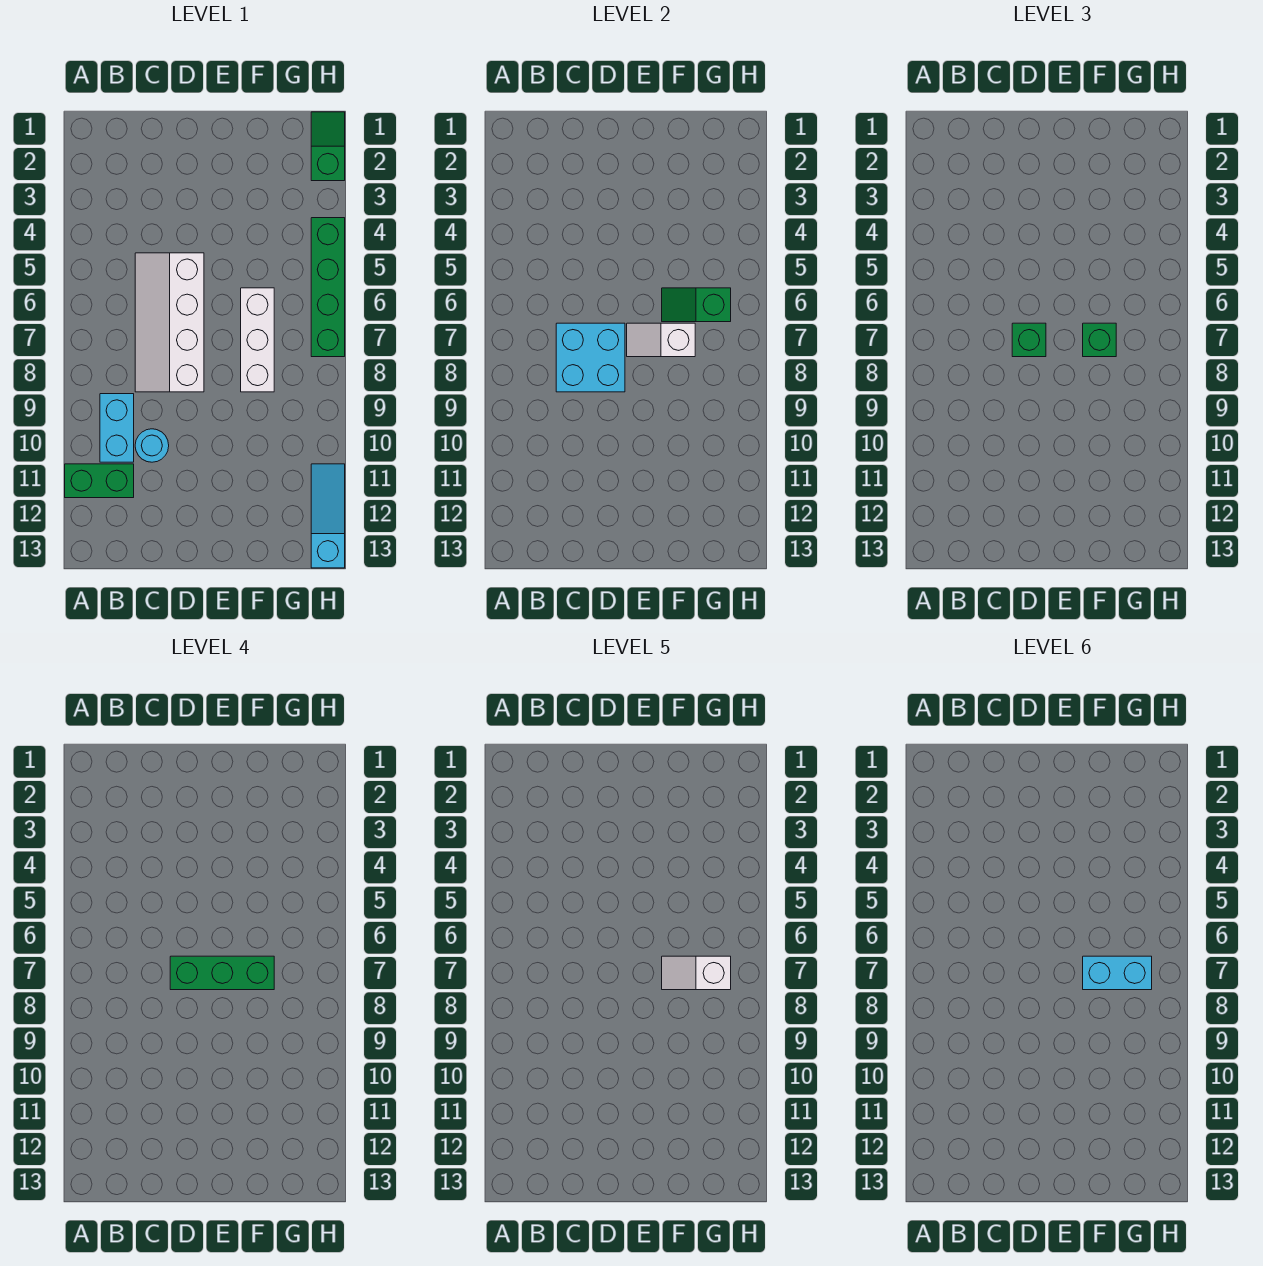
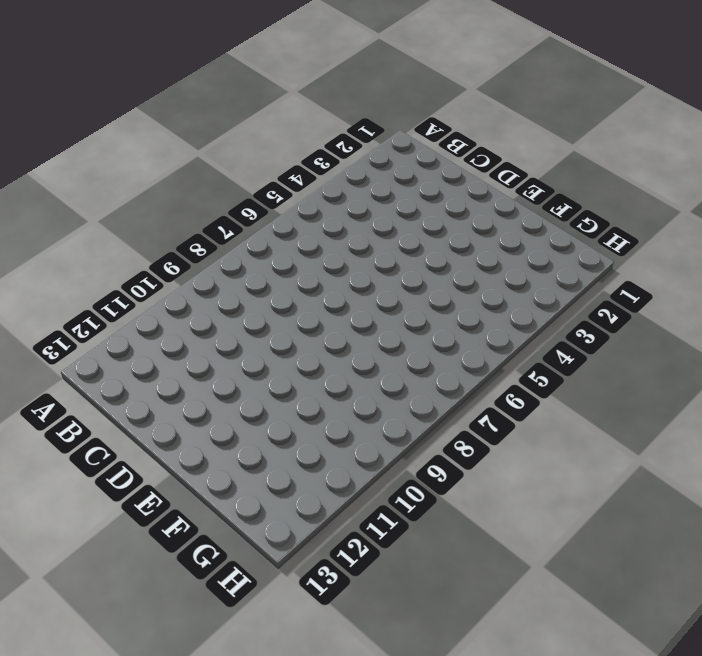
none -> green brick A11:B11 level 1
none -> cyan brick B9:B10 level 1
none -> white slope C5:D8 level 1 top D

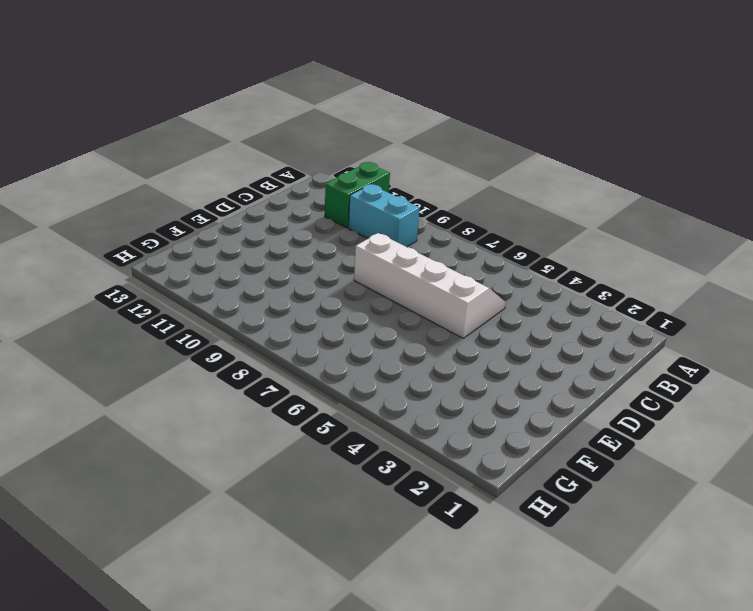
none -> cyan round brick C10 level 1
none -> white brick F6:F8 level 1
none -> green slope H1:H2 level 1 top 2

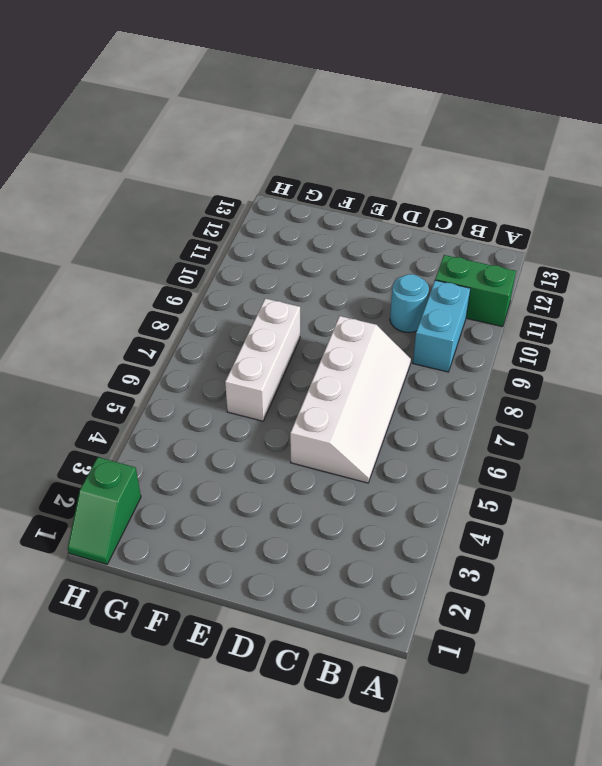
none -> green brick H4:H7 level 1
none -> cyan slope H11:H13 level 1 top 13
none -> cyan brick C7:D8 level 2

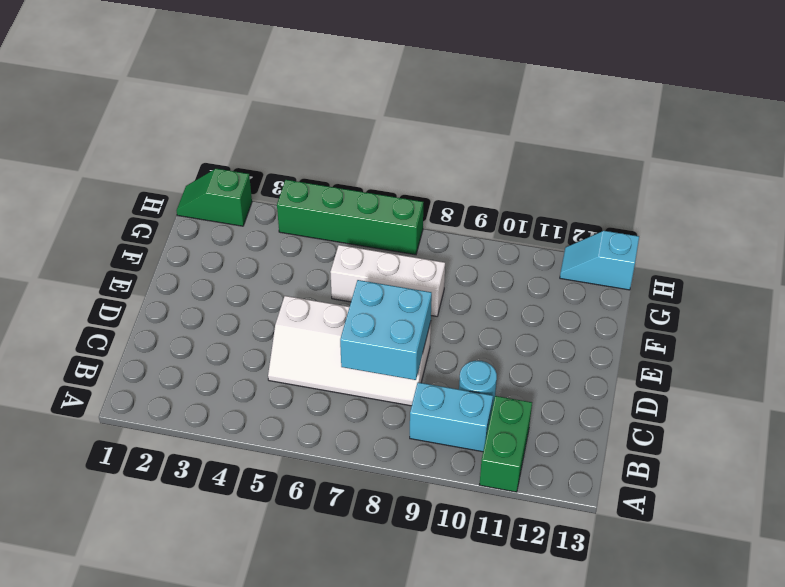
cyan slope H12:H13 level 1 top 13 -> cyan slope H11:H13 level 1 top 13
none -> white slope E7:F7 level 2 top F
none -> green slope F6:G6 level 2 top G
none -> green brick D7 level 3

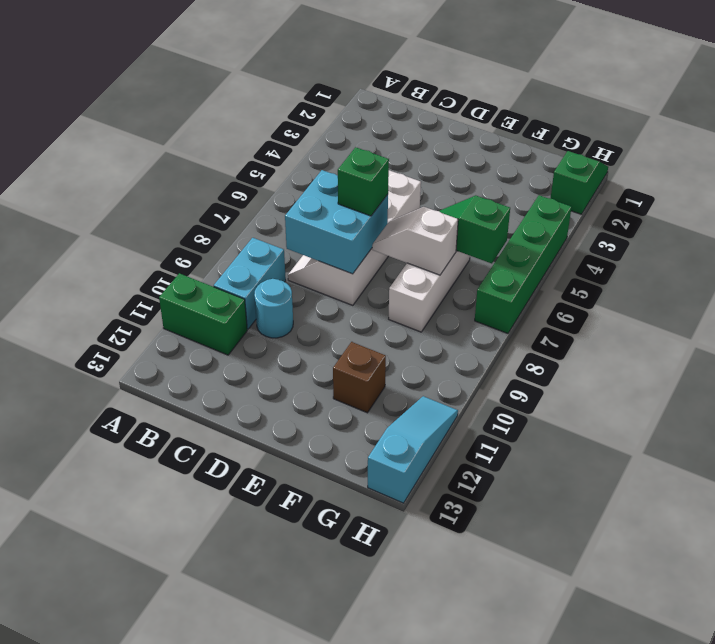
brown brick F11 level 1 -> none
none -> green brick F7 level 3
none -> green brick D7:F7 level 4
none -> white slope F7:G7 level 5 top G

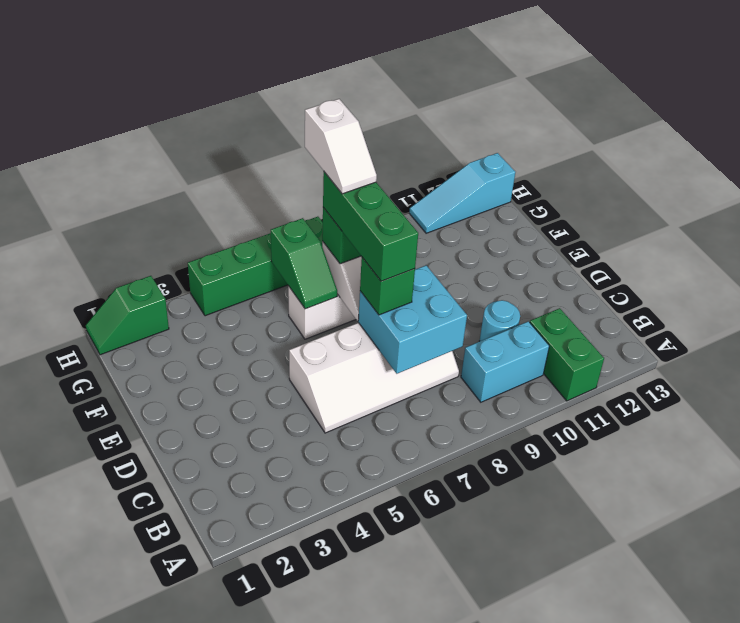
none -> cyan brick F7:G7 level 6

